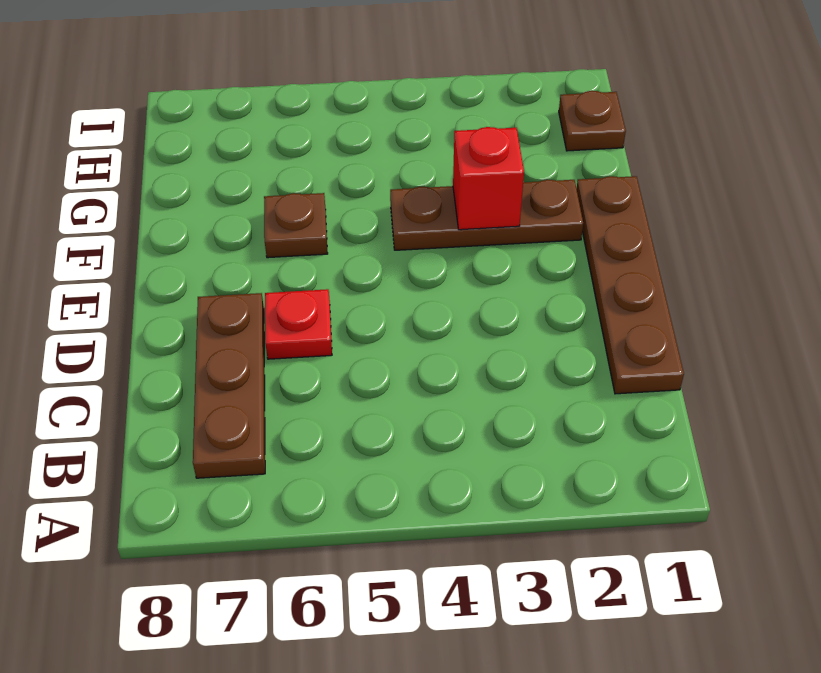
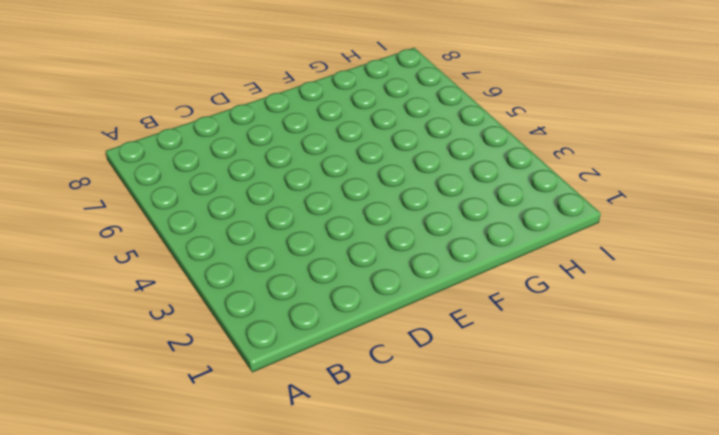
none -> brown plate B7:D7 level 1
none -> brown plate C1:F1 level 1

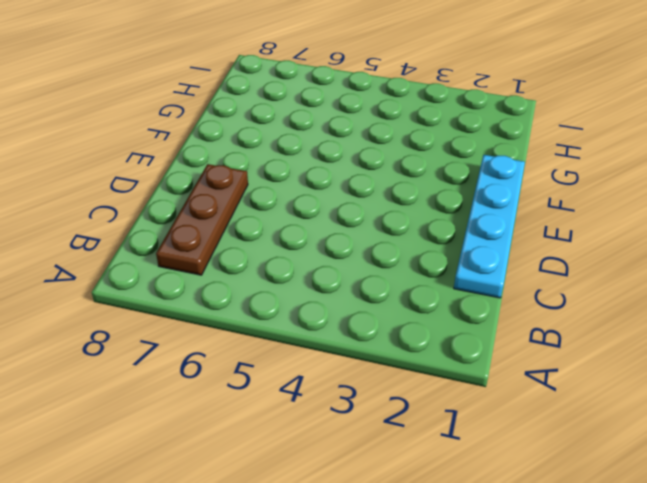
cyan plate C1:F1 level 1 -> brown plate C1:F1 level 1
none -> red plate D6 level 1
none -> brown plate F2:F4 level 1

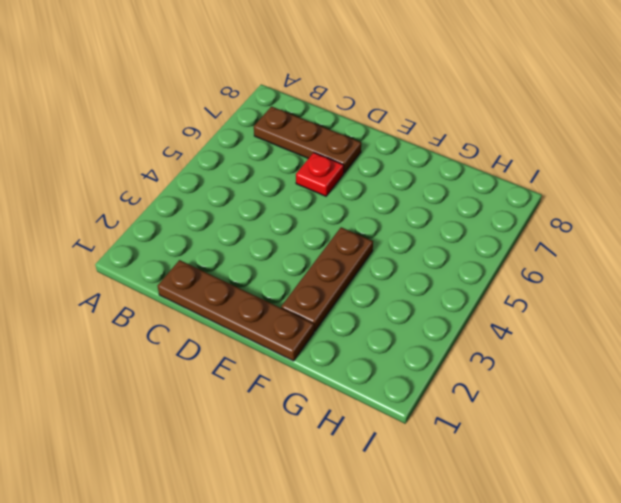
none -> brown plate F6 level 1
none -> brown plate H1 level 1

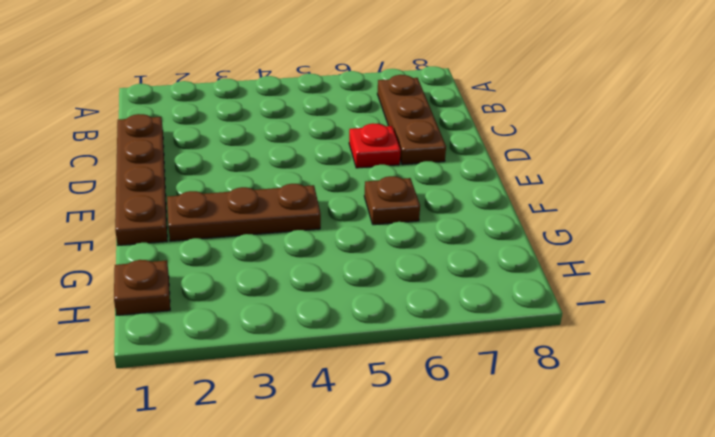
none -> red brick F3 level 2

